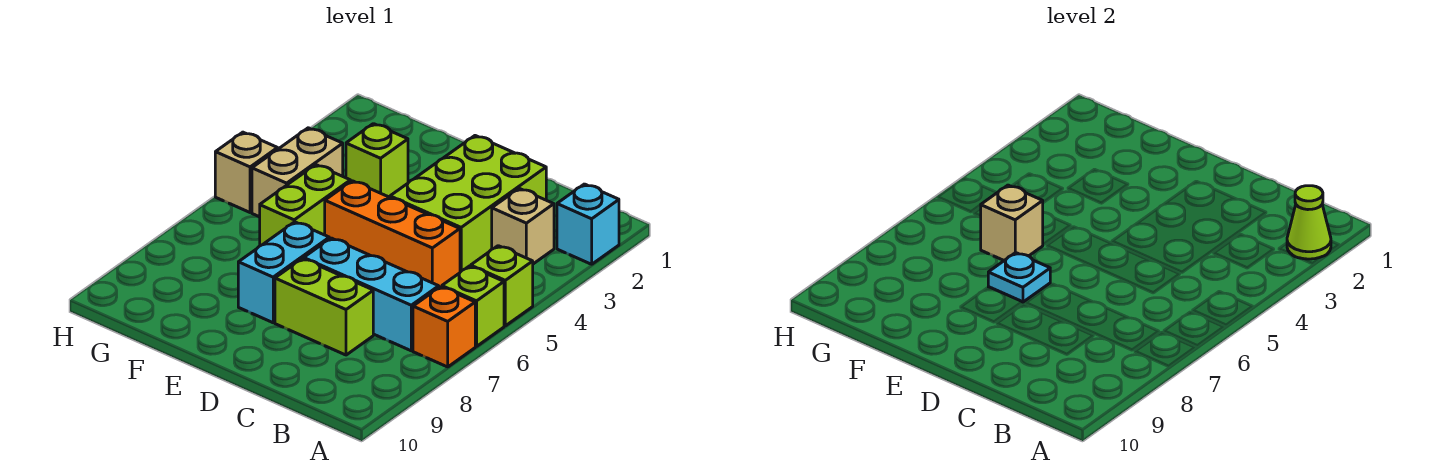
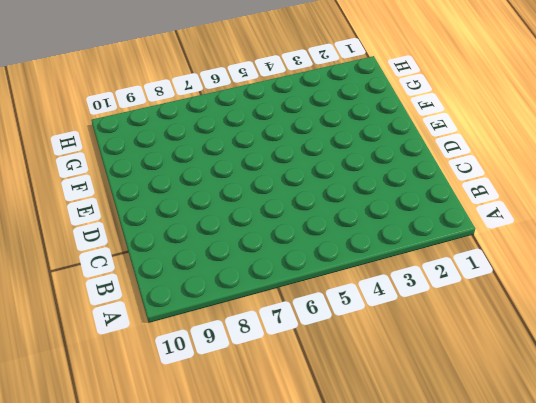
none -> cyan brick A2 level 1
none -> lime brick A5 level 1
none -> lime brick A6 level 1

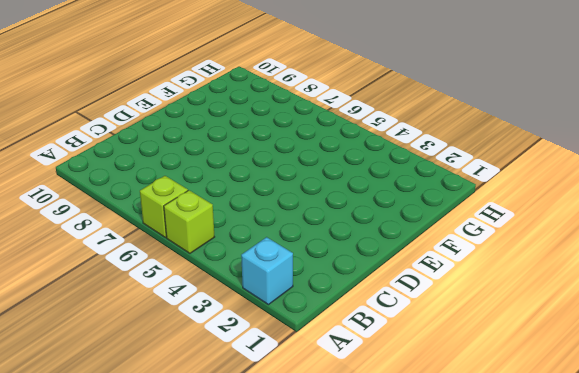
none -> orange brick A7 level 1
none -> tan brick B3 level 1
none -> cyan brick B7:D7 level 1

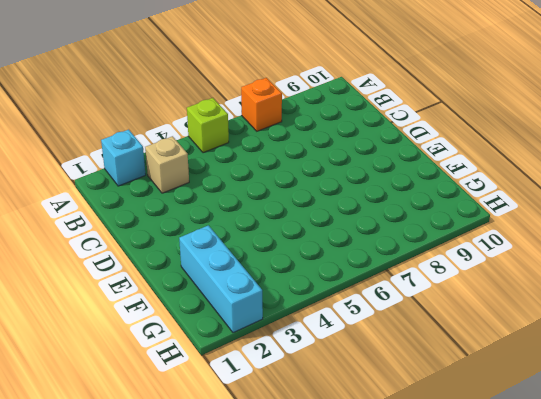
cyan brick F2:H2 level 1 -> cyan brick B7:D7 level 1
none -> lime brick A6 level 1
none -> lime brick C2:D4 level 1
none -> orange brick C5:E5 level 1

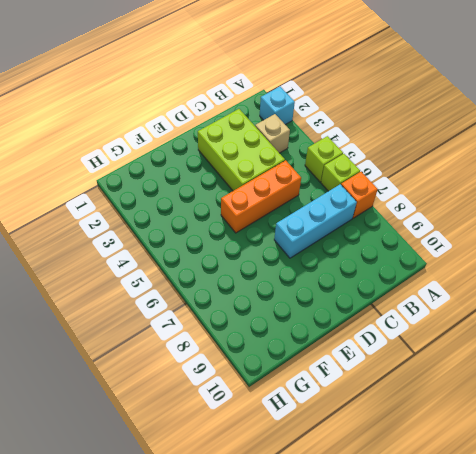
none -> lime brick C8:D8 level 1
none -> cyan brick E7:E8 level 1
none -> lime brick F3 level 1

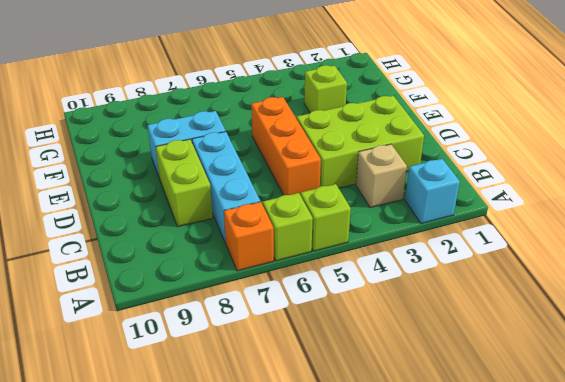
none -> lime brick F5:F6 level 1
none -> tan brick G4:G5 level 1
none -> tan brick H5 level 1

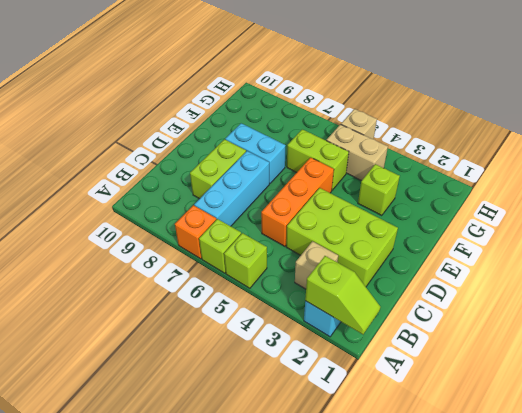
lime slope A1:A2 level 2 top 2 -> lime cone A2 level 2
none -> cyan plate E7 level 2
none -> tan brick F6 level 2

